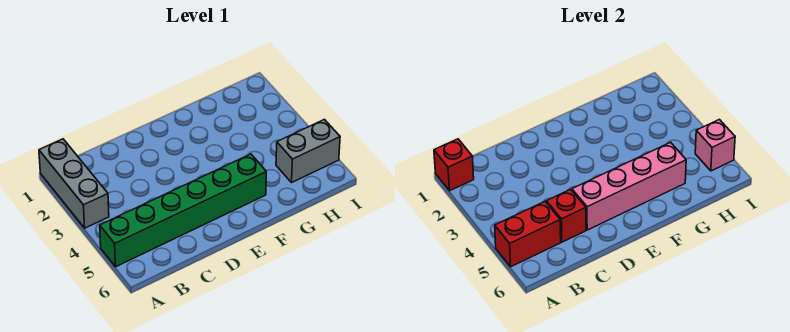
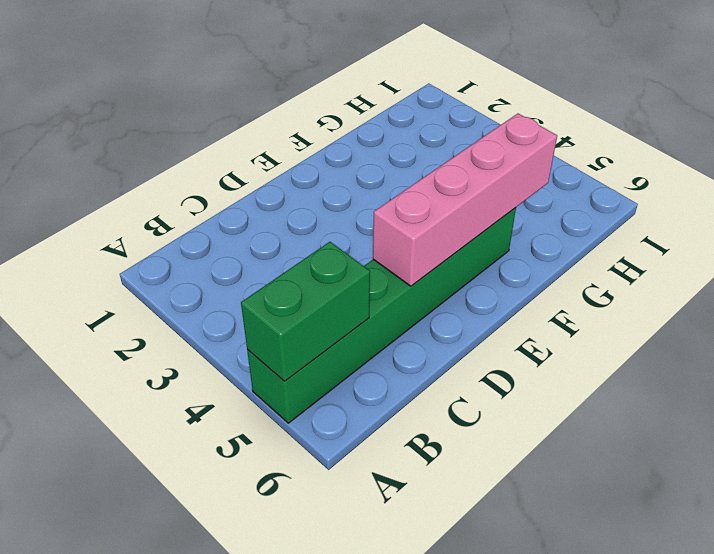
green brick A5:B5 level 2 -> red brick A5:B5 level 2
none -> grey brick A1:A3 level 1
none -> grey brick H5:I5 level 1

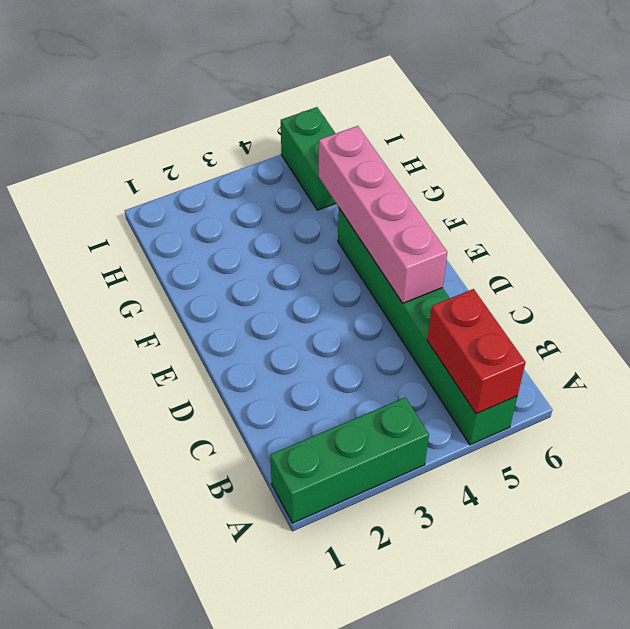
green brick A1:A3 level 1 -> grey brick A1:A3 level 1
green brick H5:I5 level 1 -> grey brick H5:I5 level 1
none -> red brick A1 level 2
none -> red brick C5 level 2

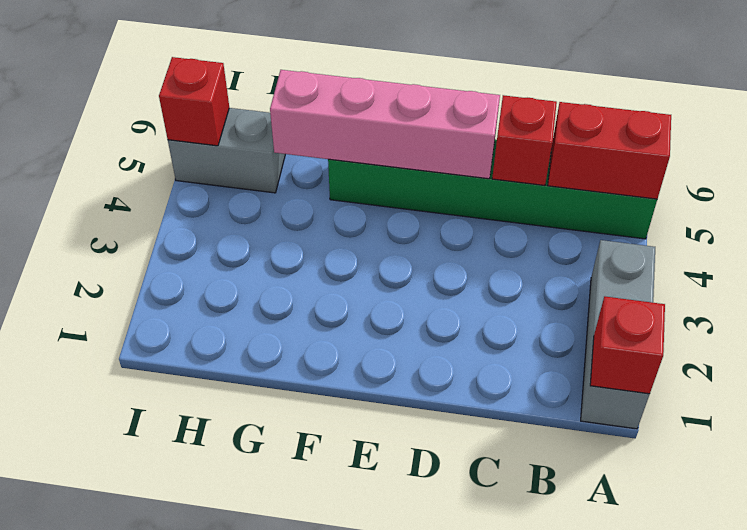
red brick I5 level 2 -> pink brick I5 level 2

